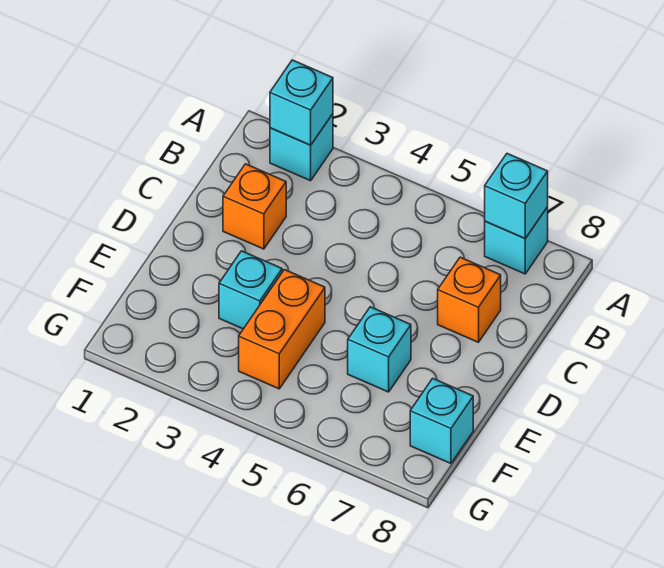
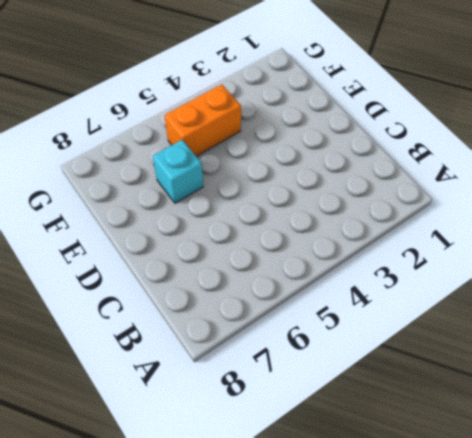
orange brick F4:F5 level 1 -> orange brick E4:F4 level 1
none -> cyan brick A2 level 1
none -> cyan brick A7 level 1

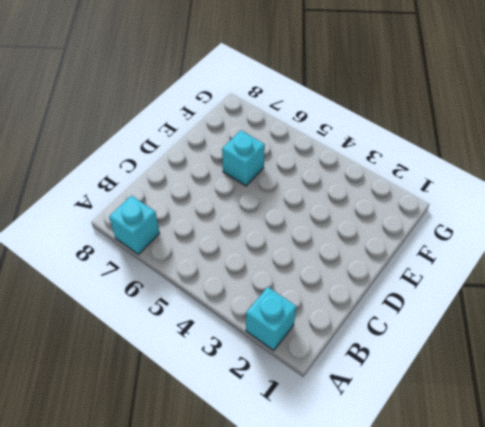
none -> orange brick C2 level 1
none -> orange brick C7 level 1

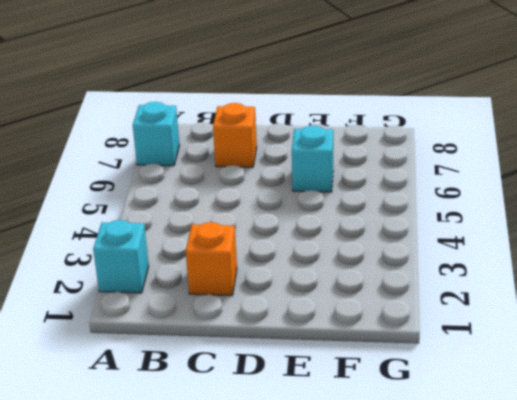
none -> cyan brick E3 level 1
none -> orange brick E4:F4 level 1

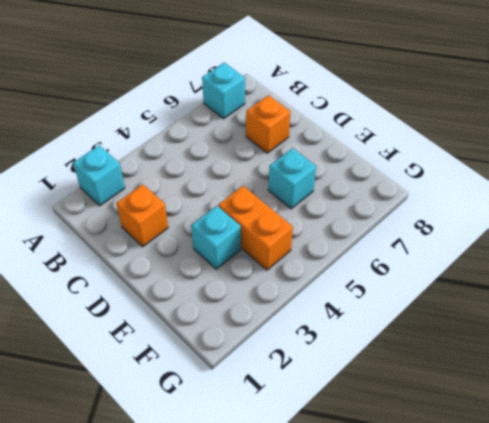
none -> cyan brick F8 level 1
none -> cyan brick A2 level 2

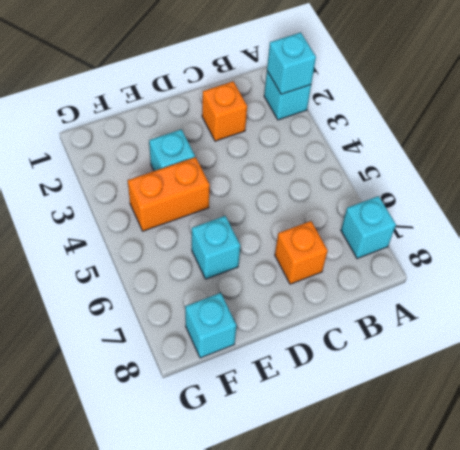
none -> cyan brick A7 level 2

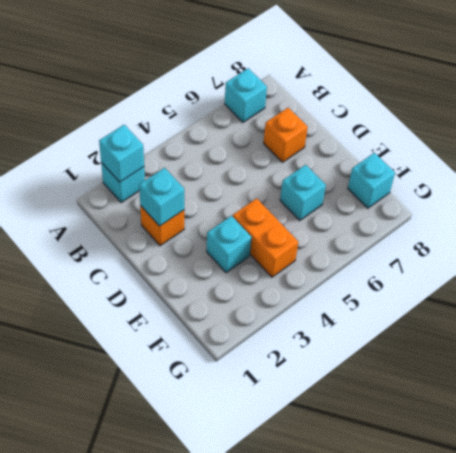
cyan brick C2 level 2 -> cyan brick A7 level 2

